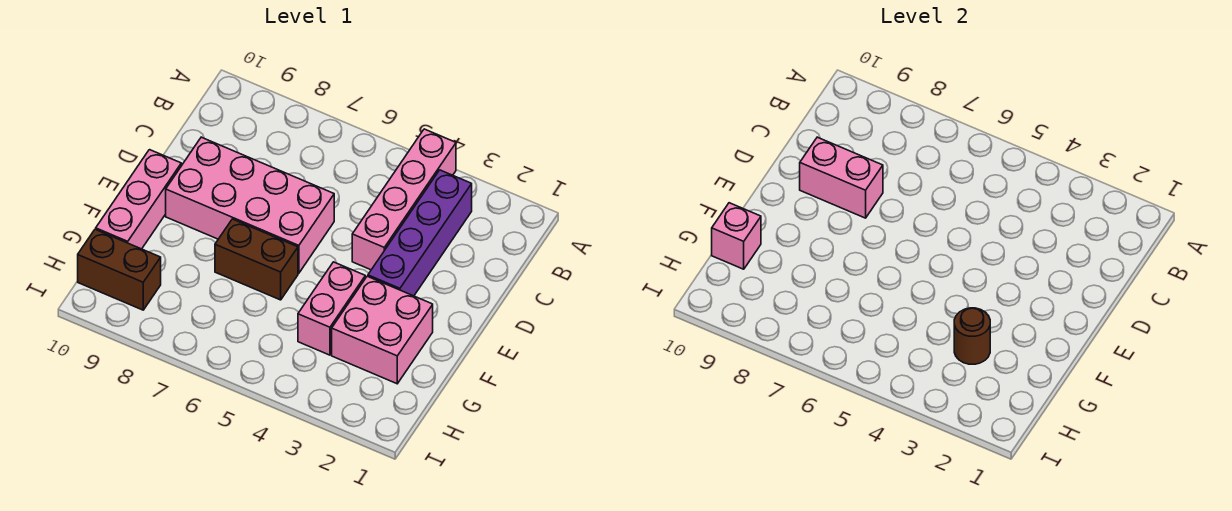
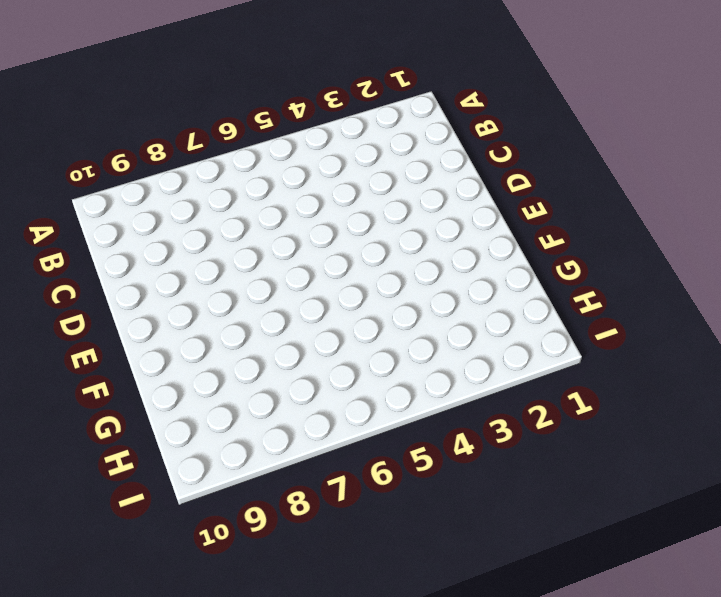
none -> pink brick A4:D4 level 1
none -> purple brick B3:E3 level 1

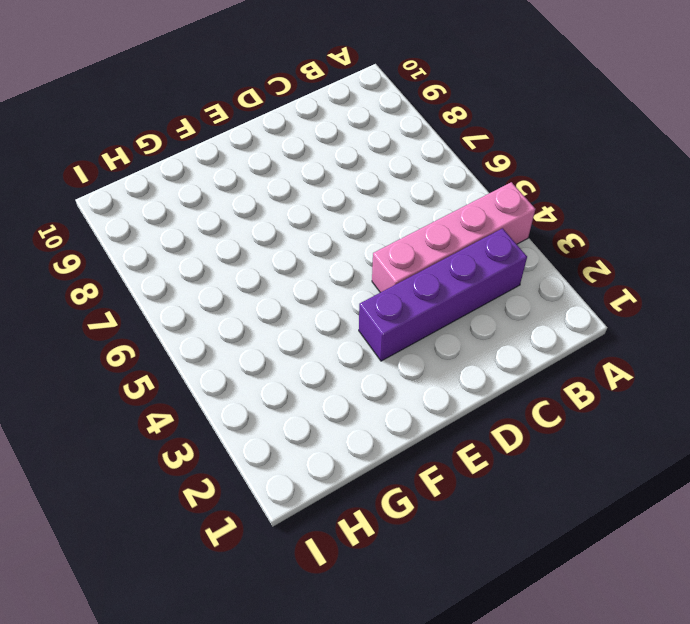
none -> pink brick D6:E9 level 1
none -> pink brick E10:G10 level 1

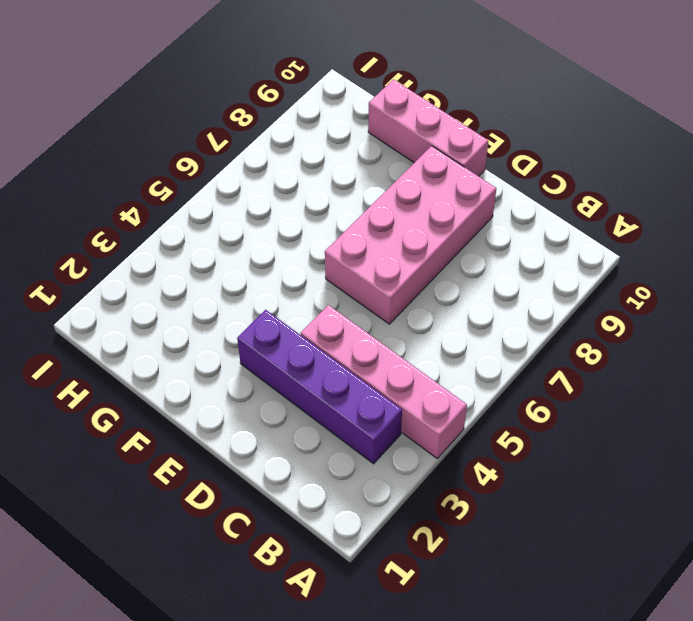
none -> pink brick F2:G3 level 1
none -> pink brick F4:G4 level 1

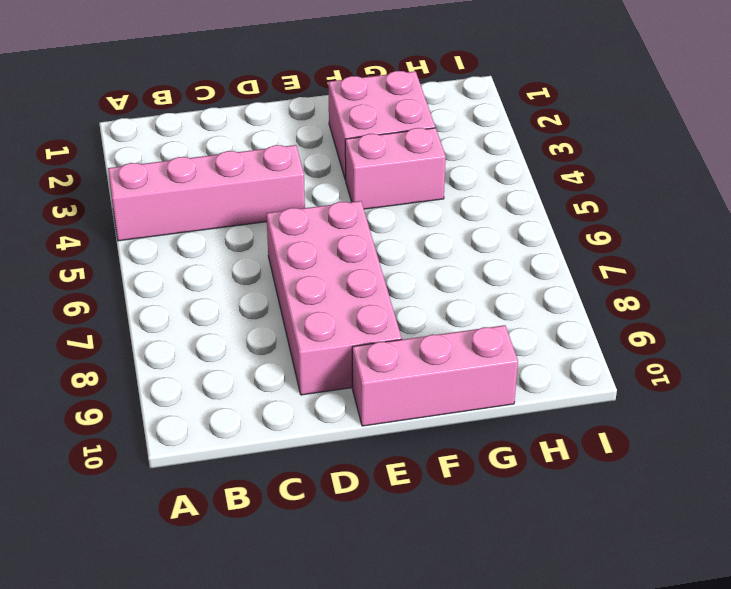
none -> purple brick B3:E3 level 1
none -> brown brick F6:F7 level 1

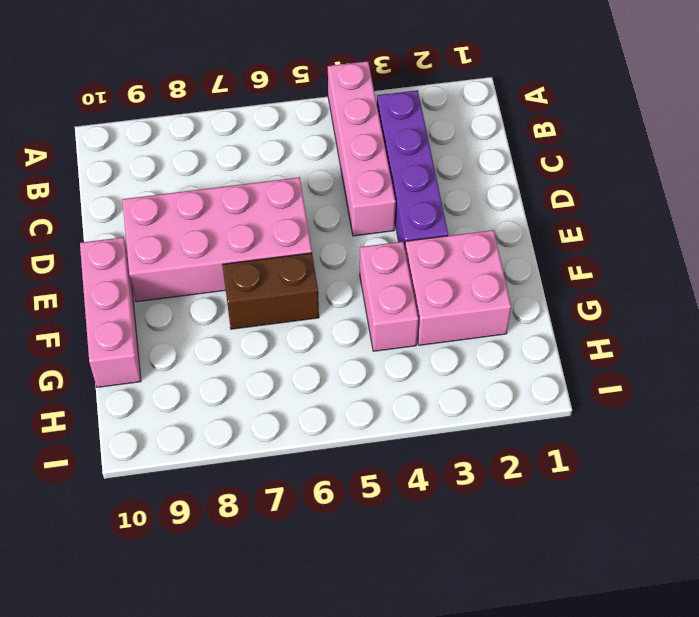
none -> brown brick H9:H10 level 1
none -> pink brick D8:D9 level 2

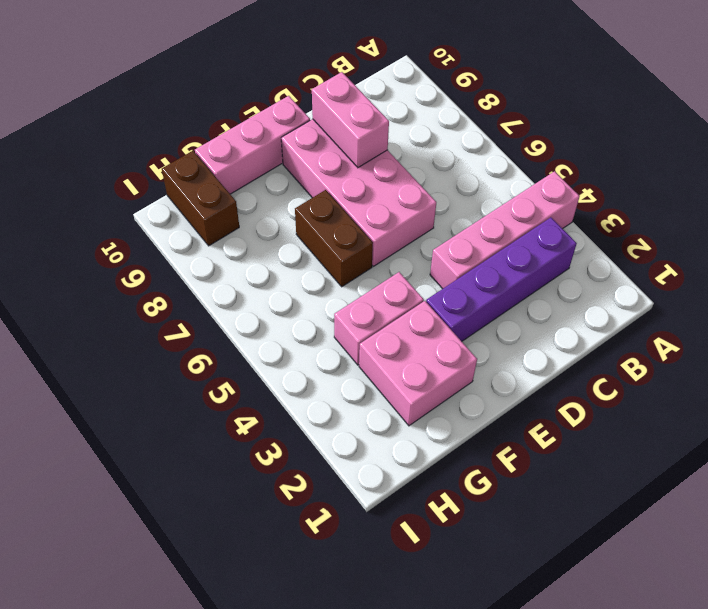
none -> brown round brick G3 level 2
none -> pink brick G10 level 2

